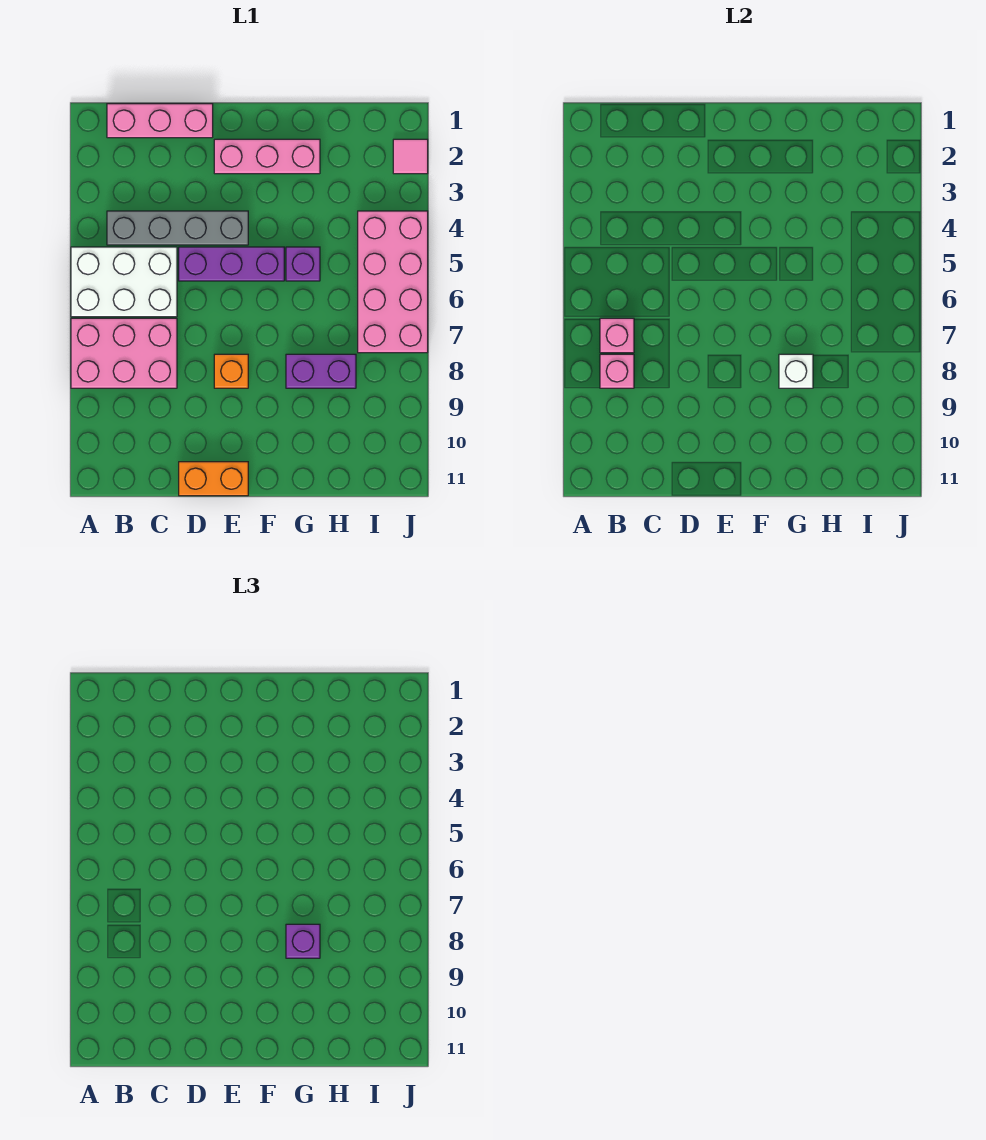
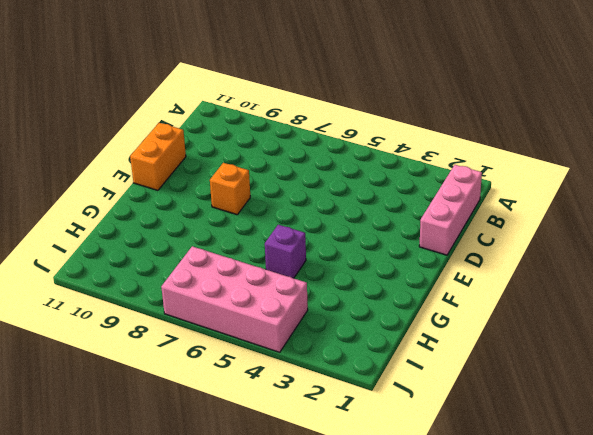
none -> white brick A5:C6 level 1
none -> pink brick A7:C8 level 1
none -> grey brick B4:E4 level 1

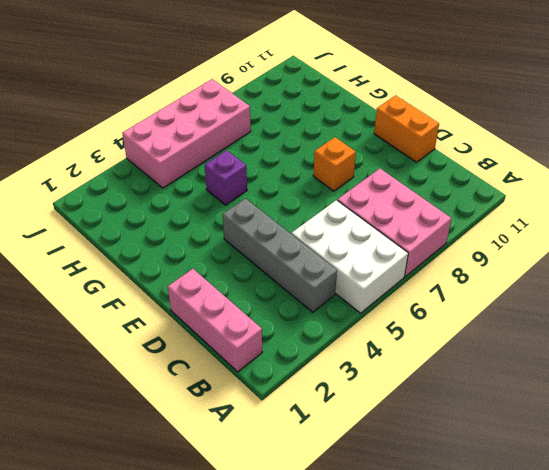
none -> purple brick D5:F5 level 1
none -> pink brick E2:G2 level 1
none -> purple brick G8:H8 level 1

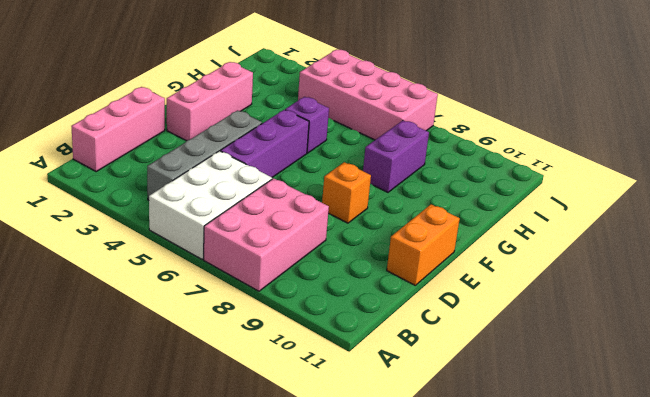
none -> pink tile J2 level 1
none -> pink brick B7 level 2
none -> pink brick B8 level 2

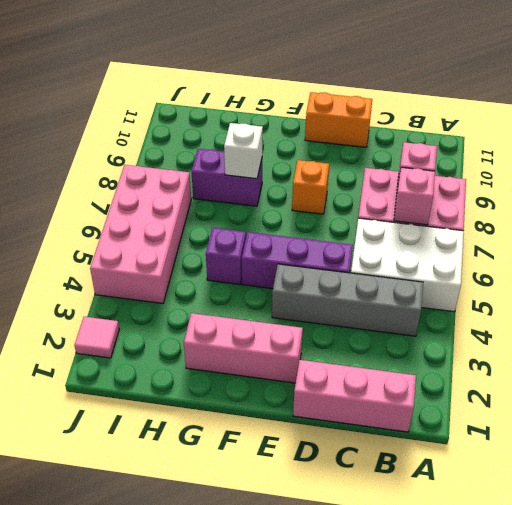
none -> purple brick G8 level 3

